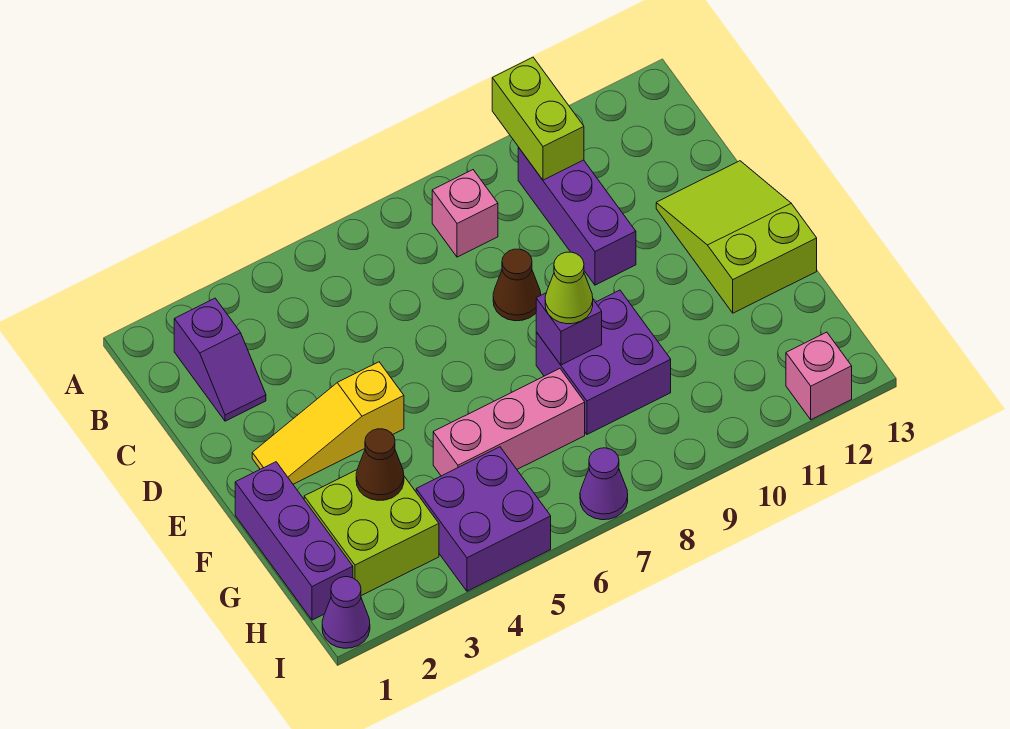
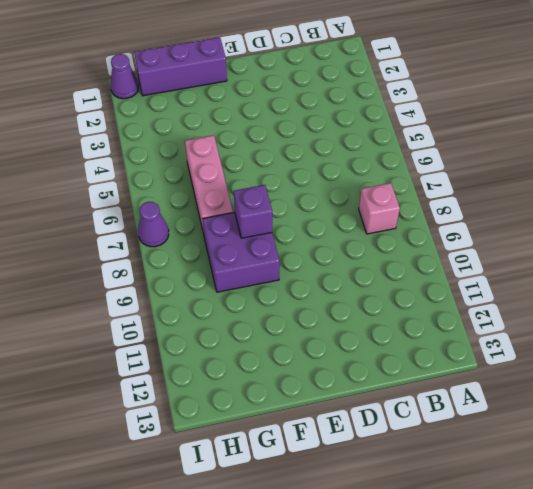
none -> purple slope B2:C2 level 1 top B
none -> purple brick B10:D10 level 1
none -> brown cone D8 level 1

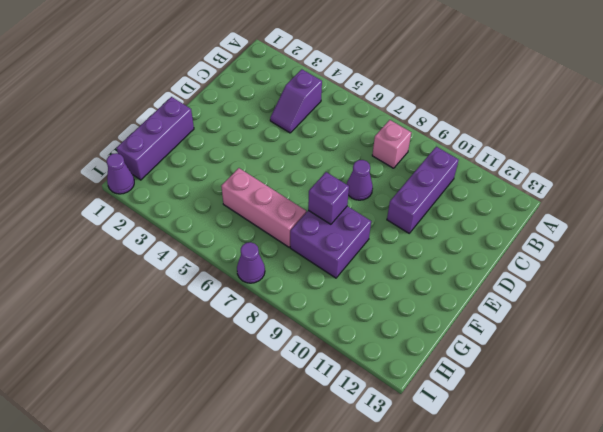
purple slope B4:C4 level 1 top B -> purple slope B2:C2 level 1 top B
purple cone D8 level 1 -> brown cone D8 level 1
none -> lime slope D12:F13 level 1 top F
none -> yellow slope E2:E4 level 1 top 4
none -> lime brick G2:H3 level 1

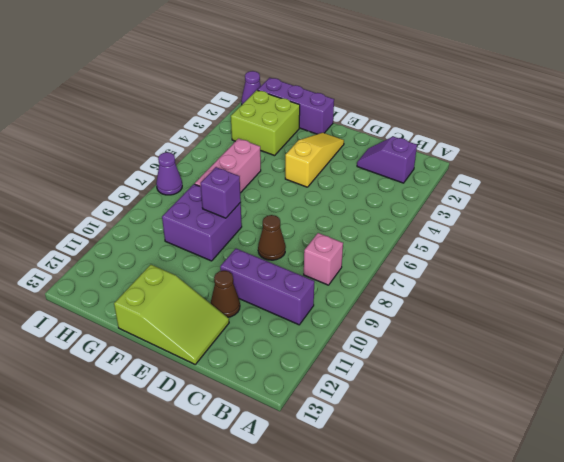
brown cone D11 level 1 -> brown cone G3 level 2
none -> purple brick H4:I5 level 1
none -> pink brick I12 level 1
none -> lime brick A10:B10 level 2

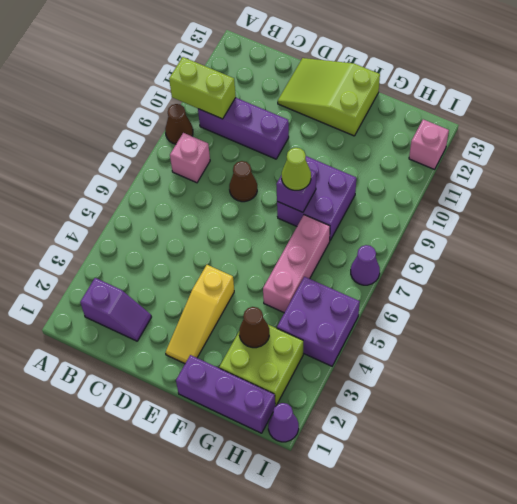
brown cone A9 level 1 -> none

